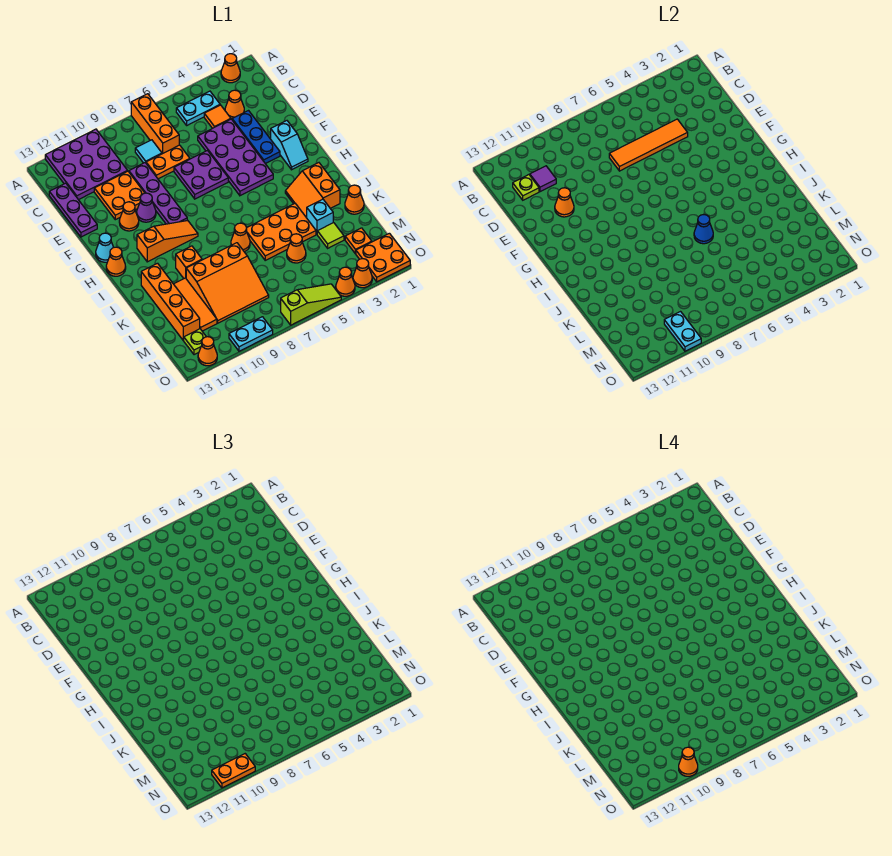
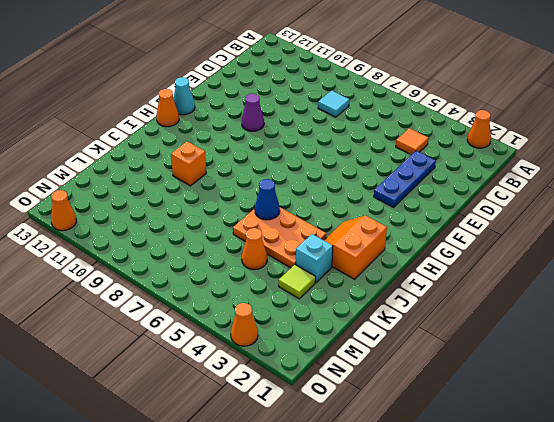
none -> orange brick A7:C7 level 1
none -> purple plate A10:C12 level 1
none -> cyan plate B4:B5 level 1
none -> orange cone C3 level 1

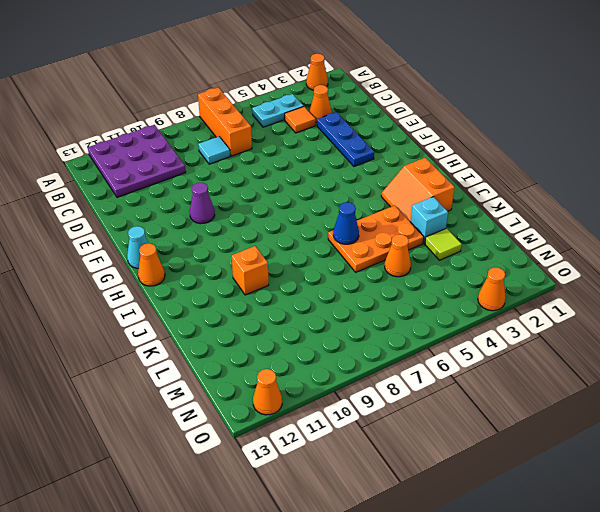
none -> purple plate C13:E13 level 1
none -> purple plate D4:G5 level 1
none -> orange plate D7:D8 level 1
none -> purple plate D9:G9 level 1

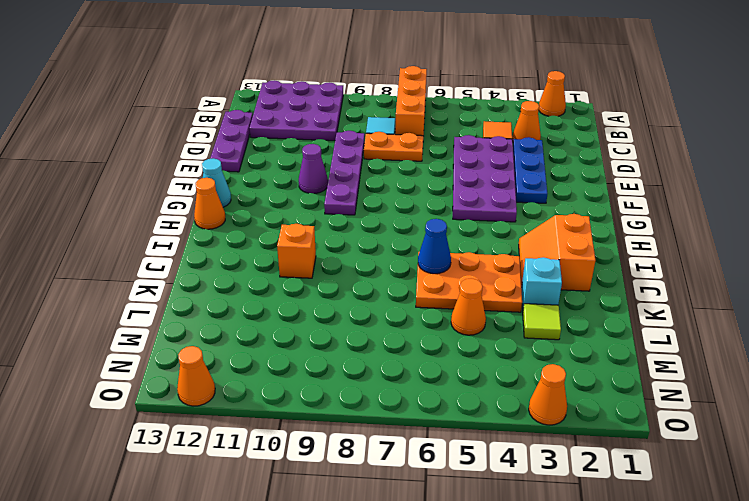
none -> cyan plate B4:B5 level 1
none -> orange plate D10:E11 level 1
none -> purple plate E6:F7 level 1
none -> cyan slope F2:G2 level 1 top F

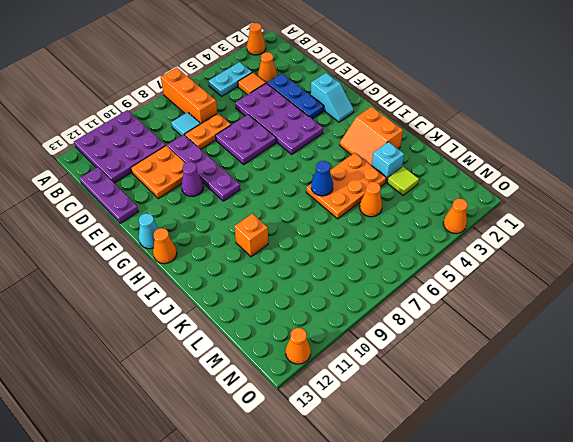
none -> orange cone F11 level 1
none -> orange slope H9:H11 level 1 top 11
none -> orange cone J7 level 1
none -> orange brick J12:M12 level 1

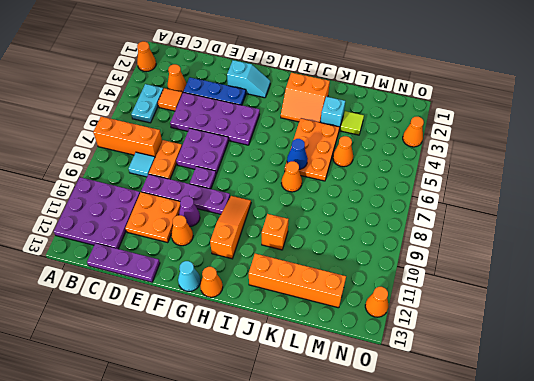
purple plate F8 level 1 -> none
none -> orange cone K1 level 1
none -> orange slope K8:M10 level 1 top K
none -> orange tile K11:M11 level 1
none -> orange plate M2 level 1

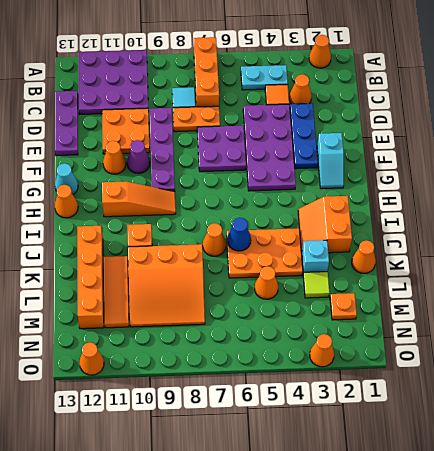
none -> orange plate N1:O2 level 1
none -> lime plate N12 level 1
none -> orange cone O4 level 1
none -> lime slope O5:O7 level 1 top 7

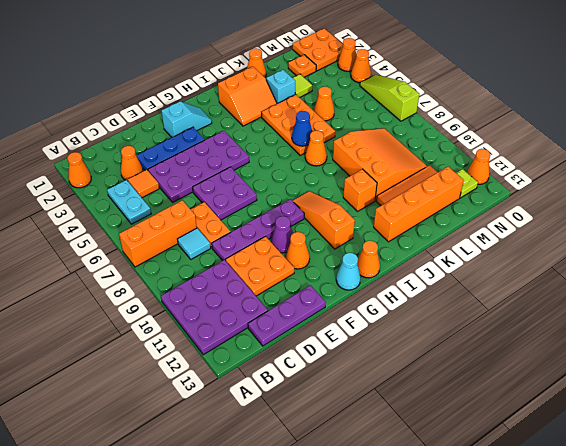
none -> cyan plate O9:O10 level 1
none -> purple tile C11 level 2
none -> lime plate C12 level 2
none -> orange tile D4:D7 level 2

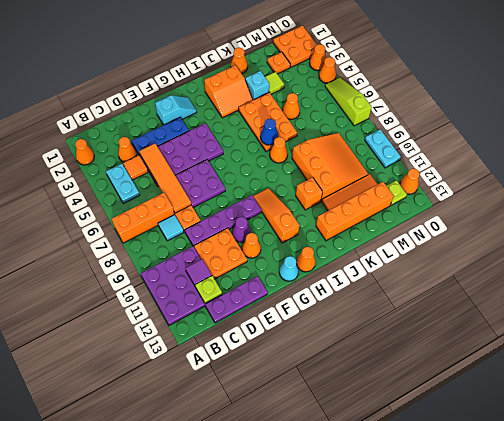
none -> orange cone E11 level 2
none -> cyan plate N10:O10 level 2
none -> orange plate O10:O11 level 3
none -> orange cone O10 level 4

